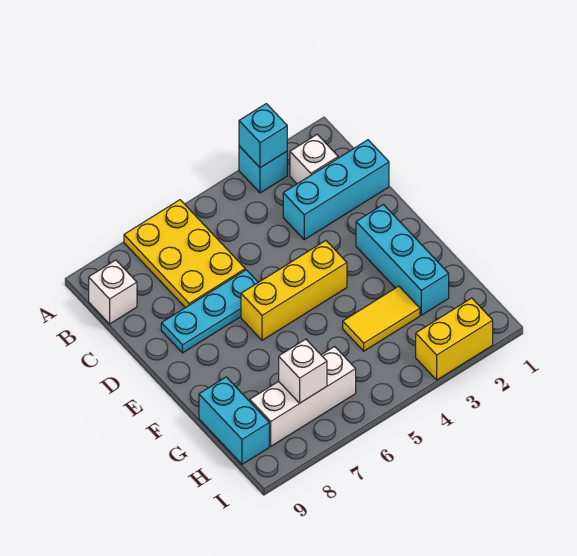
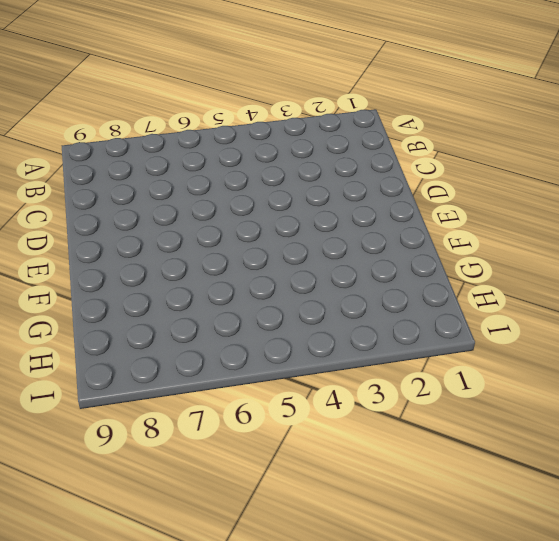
none -> cyan brick A3 level 1
none -> yellow plate A6:C7 level 1
none -> white brick B2 level 1

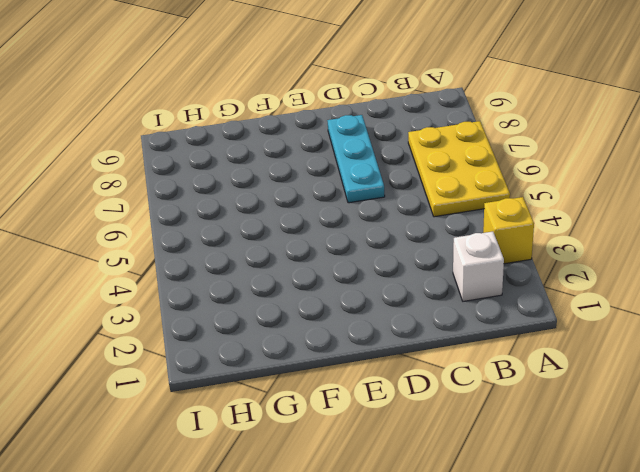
yellow brick A3 level 1 -> cyan brick A3 level 1
yellow plate A5:B7 level 1 -> yellow plate A6:C7 level 1
none -> white brick B9 level 1
none -> cyan brick C1:C3 level 1
none -> cyan brick E2:G2 level 1

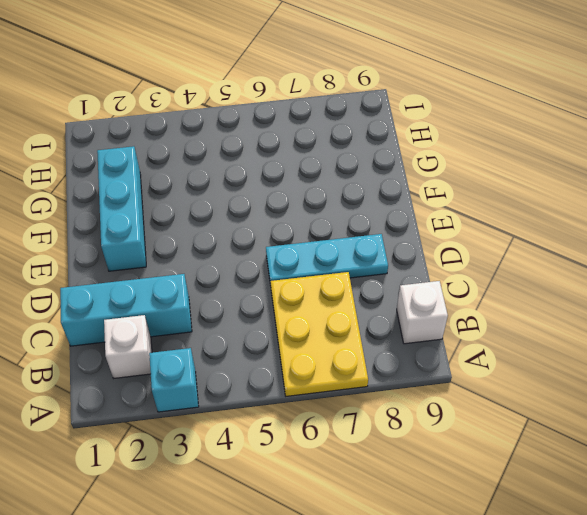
none -> yellow brick E4:E6 level 1
none -> yellow tile G3:G4 level 1
none -> cyan brick G9:H9 level 1

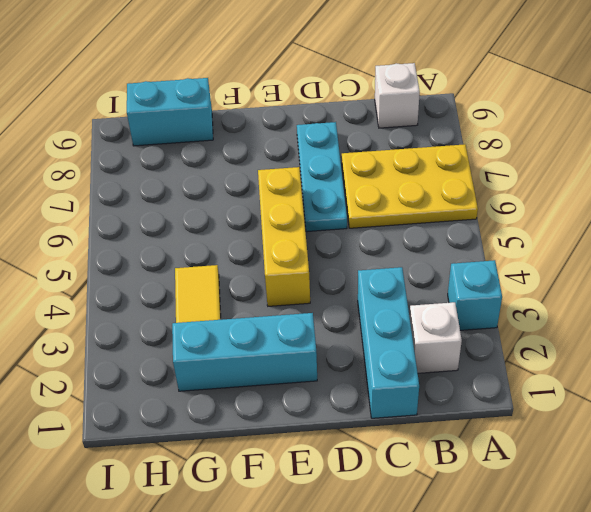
none -> white brick H6:H8 level 1
none -> yellow brick I2:I3 level 1
none -> cyan brick A3 level 2

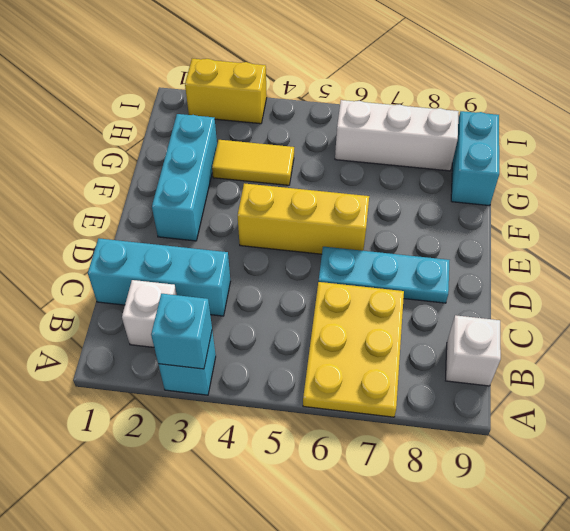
none -> white brick H7 level 2

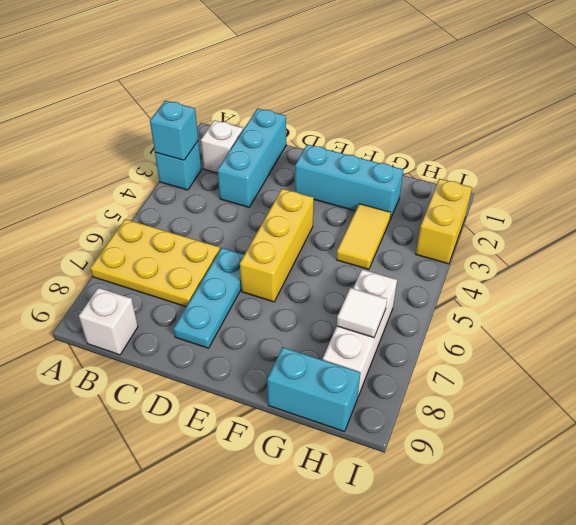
white tile H7 level 2 -> white brick H7 level 2

